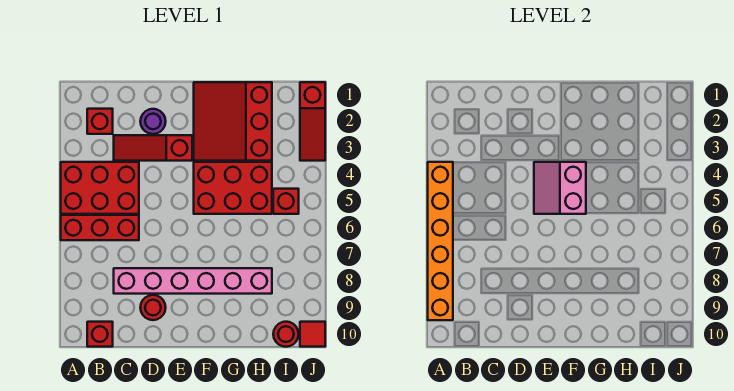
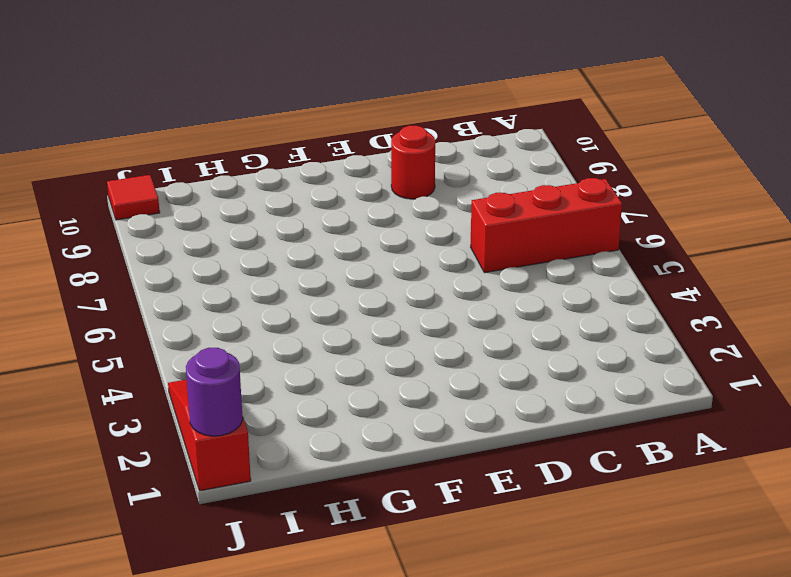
purple round brick J1 level 2 -> purple round brick D2 level 1
none -> red brick A4:C5 level 1
none -> red brick B2 level 1
none -> red brick B10 level 1

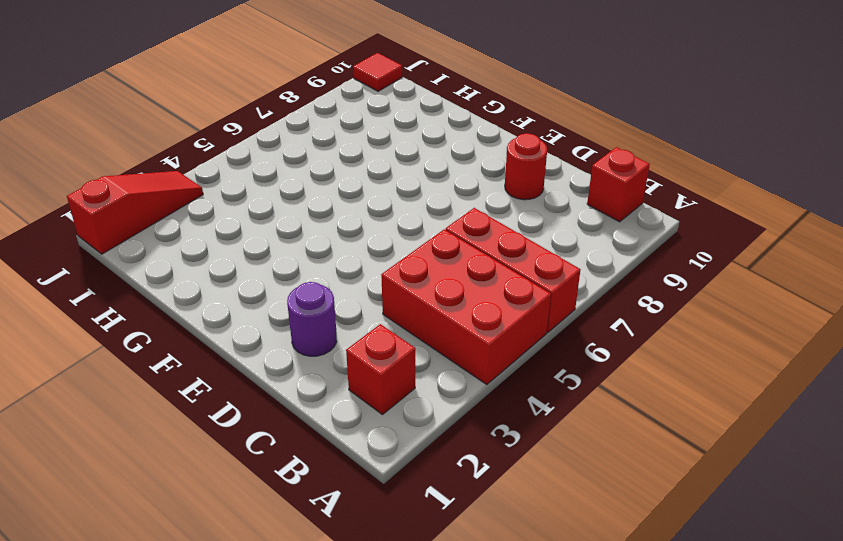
none -> red slope C3:E3 level 1 top E
none -> pink brick C8:H8 level 1
none -> red slope F1:H3 level 1 top H

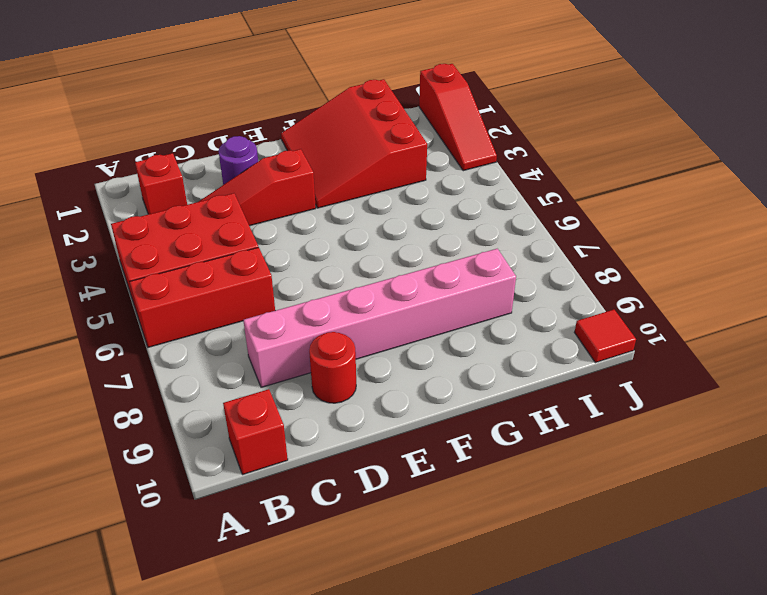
none -> red brick F4:H5 level 1
none -> red brick I5 level 1
none -> red round brick I10 level 1

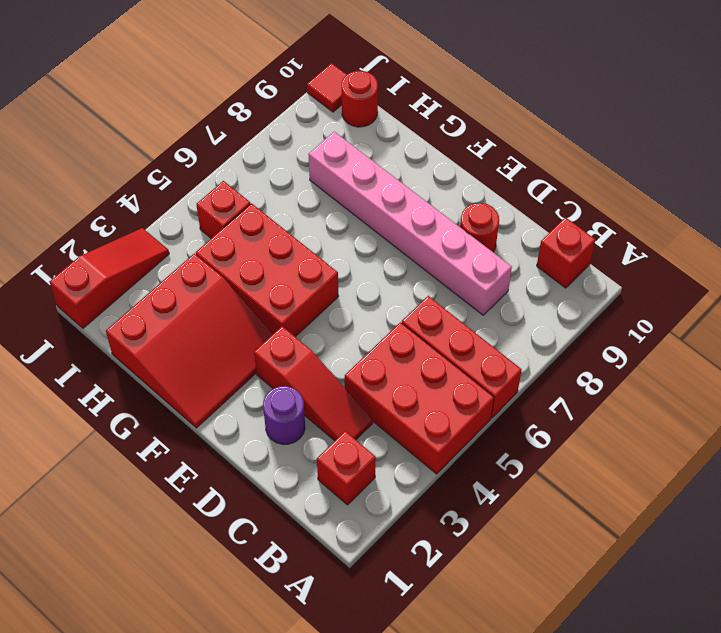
none -> orange brick A4:A9 level 2
none -> pink slope E4:F5 level 2 top F

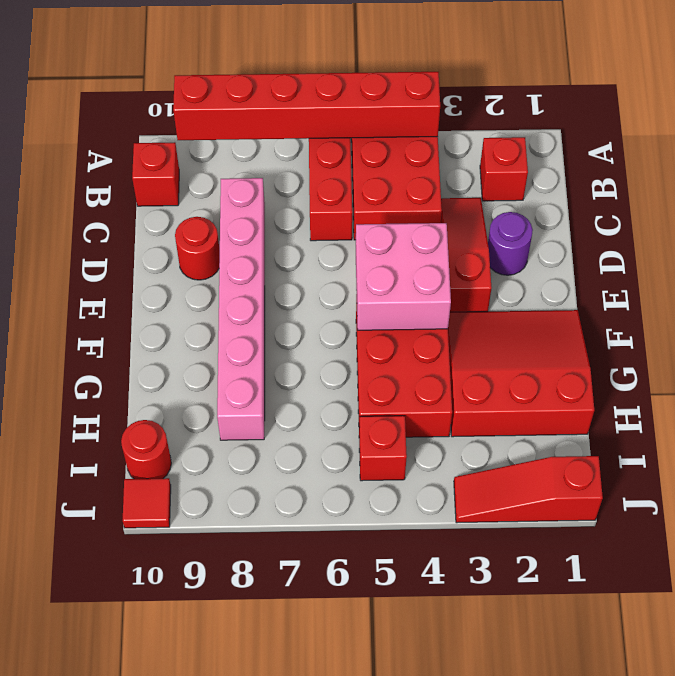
red brick A4:A9 level 2 -> orange brick A4:A9 level 2
pink brick E4:F5 level 2 -> pink slope E4:F5 level 2 top F

